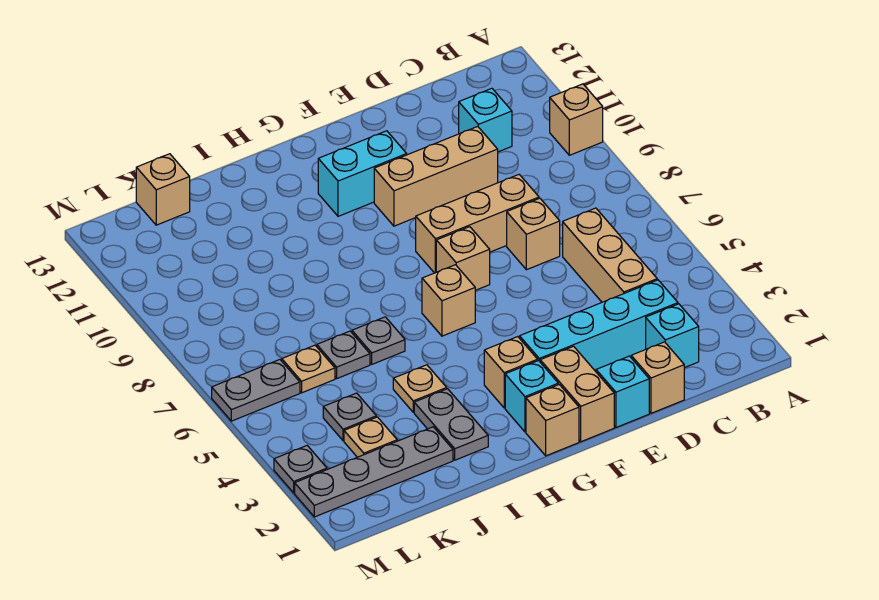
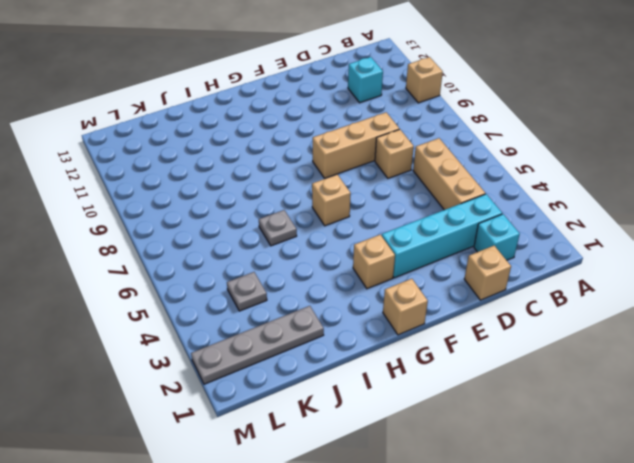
none -> tan brick D10:F10 level 1
none -> cyan brick E1 level 1
none -> tan brick F1:F2 level 1

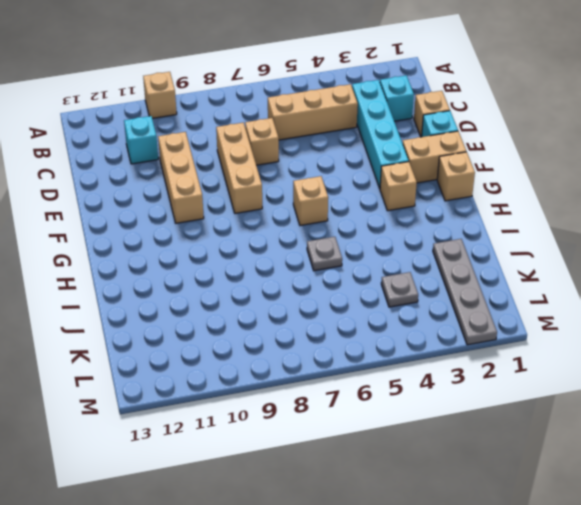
none -> tan brick F7 level 1
none -> cyan brick F11:G11 level 1
none -> cyan brick G2 level 1

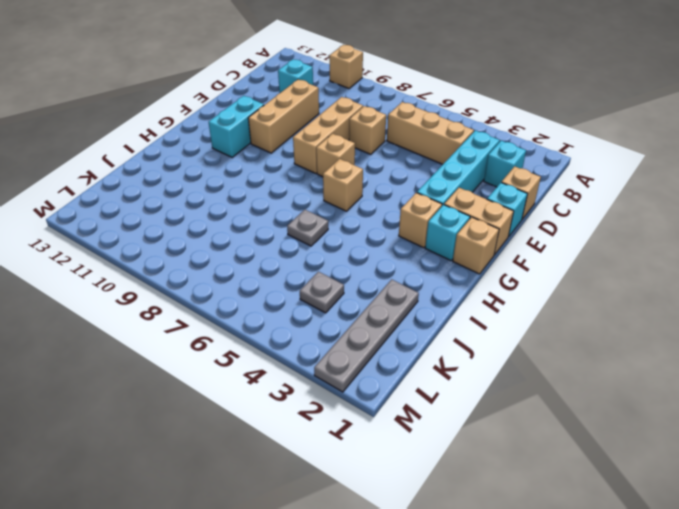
none -> grey plate I2:I3 level 1
none -> tan plate I4 level 1
none -> grey plate J6 level 1

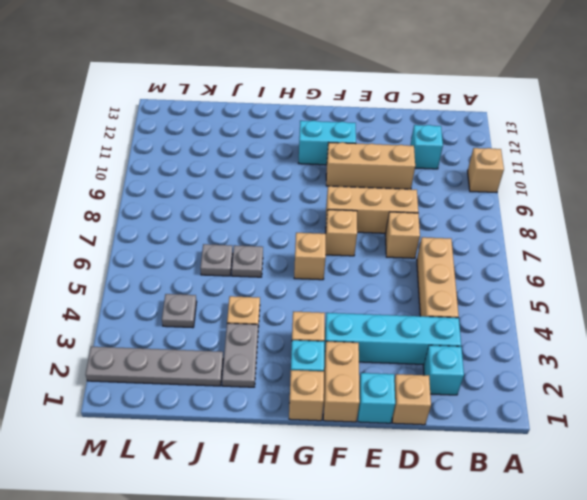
none -> tan plate K3 level 1
none -> tan plate K6 level 1
none -> tan brick K13 level 1

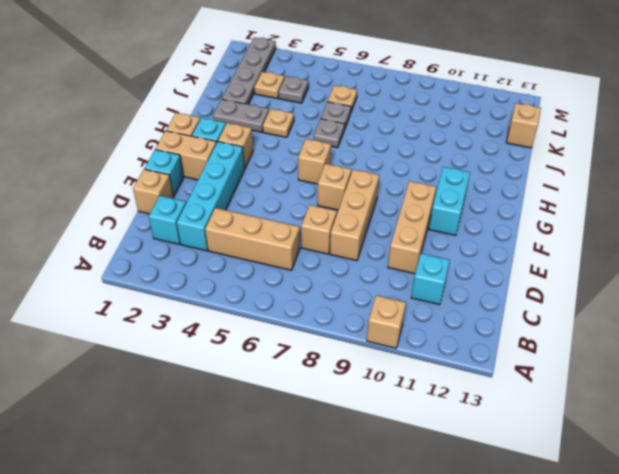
none -> grey plate L6:M6 level 1
none -> grey plate M3 level 1

